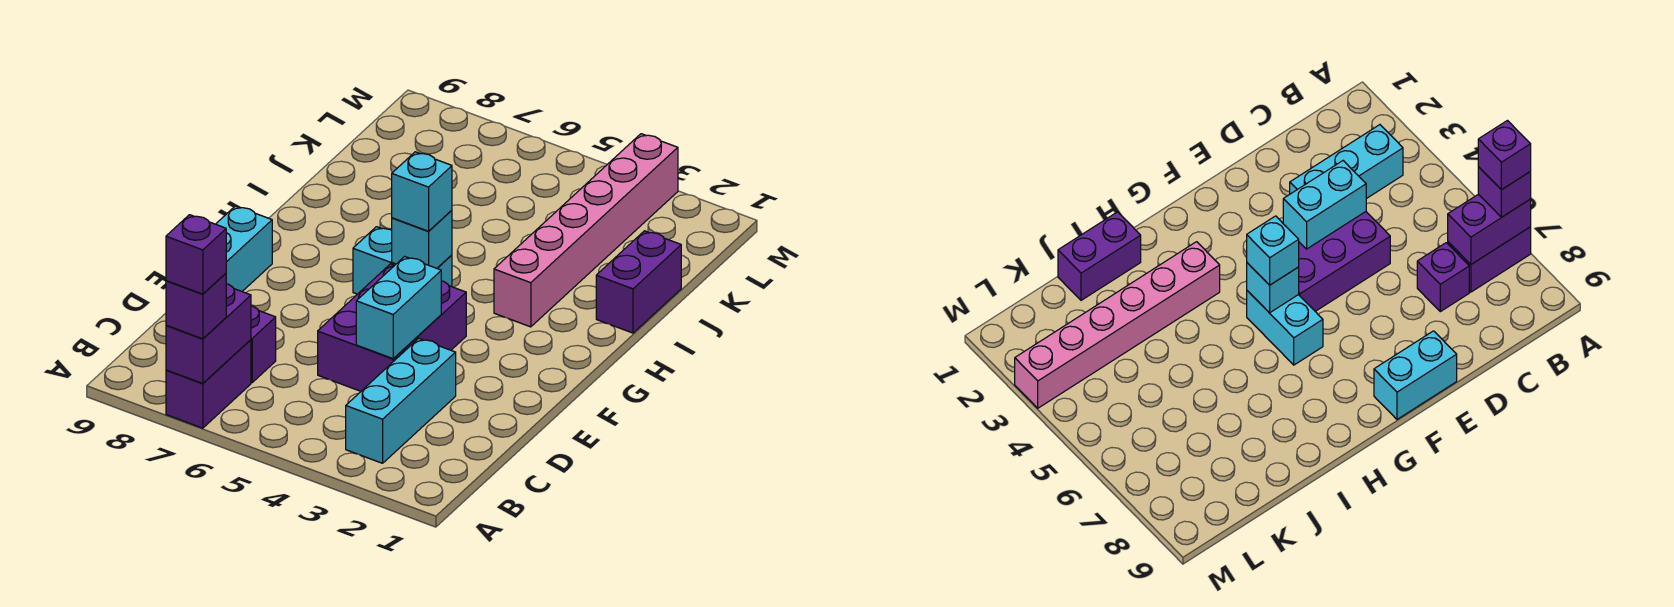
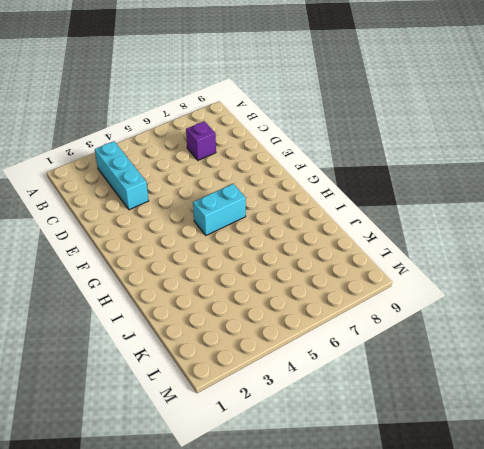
none -> purple brick A7:B7 level 1
none -> purple brick D4:F5 level 1
none -> cyan brick E9:F9 level 1

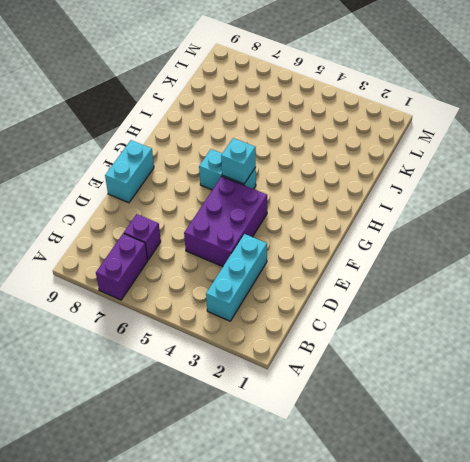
none -> pink brick H3:M3 level 1
none -> purple brick I1:J1 level 1
none -> purple brick A7:B7 level 2

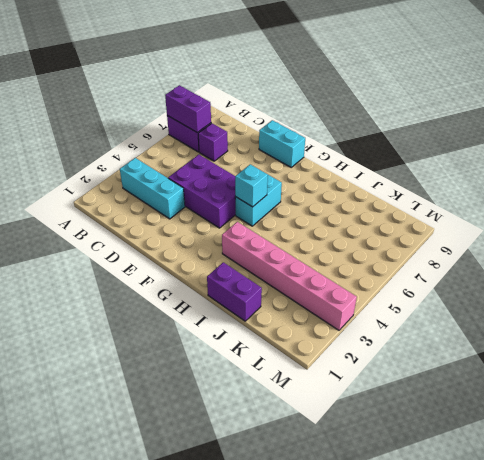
none -> cyan brick D4:E4 level 2
none -> purple brick A7 level 3
none -> cyan brick G5 level 3

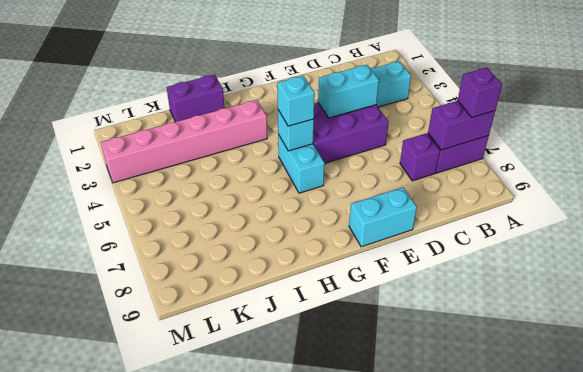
none -> purple brick A7 level 4

